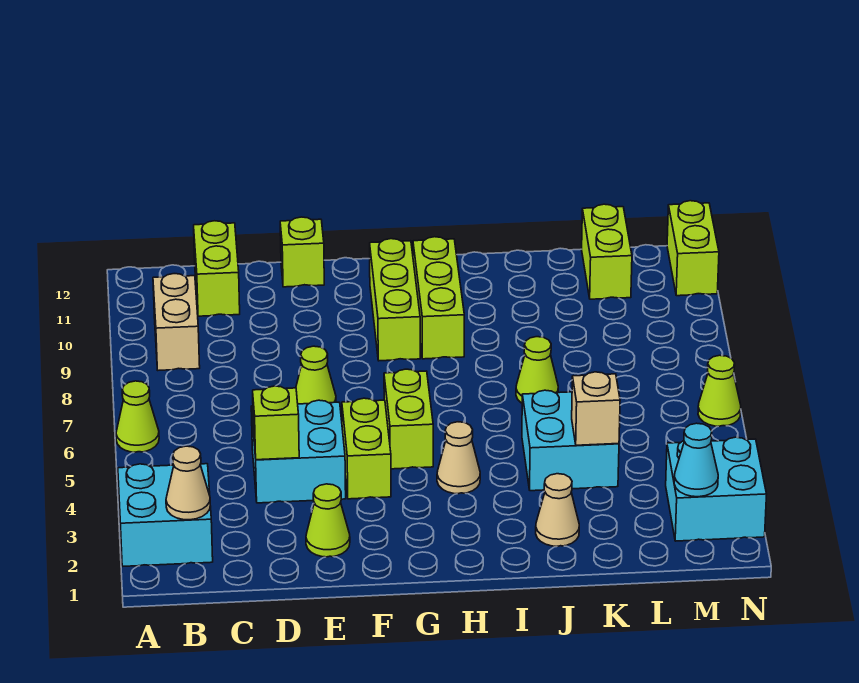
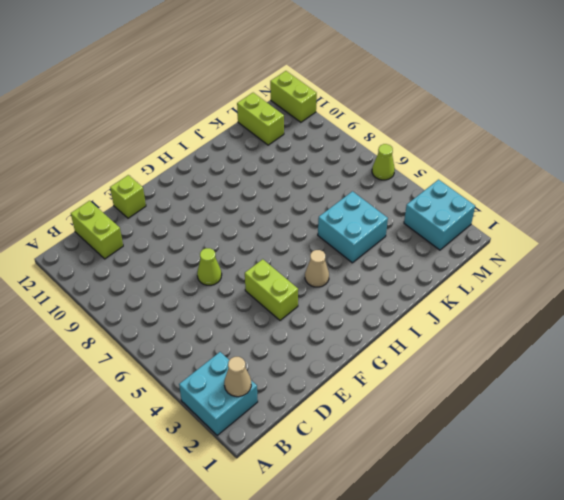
none -> lime cone A6 level 1
none -> tan brick B9:B10 level 1
none -> cyan brick D4:E5 level 1

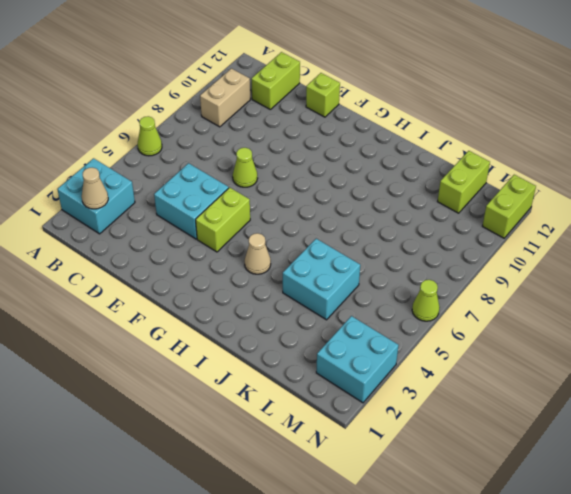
none -> lime cone E2 level 1
none -> lime brick G5:G6 level 1
none -> lime brick G9:G11 level 1

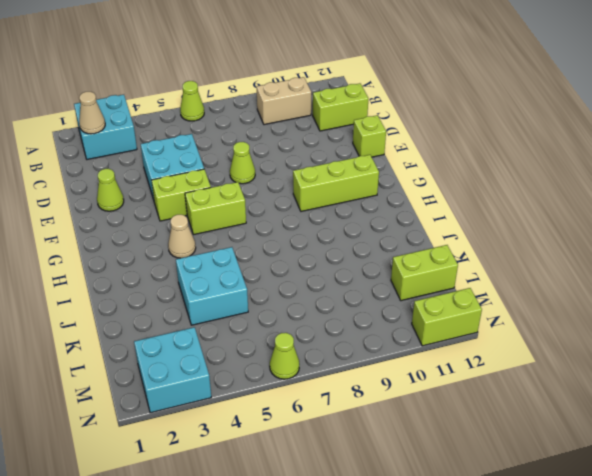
none -> lime brick H9:H11 level 1
none -> tan cone J2 level 1
none -> lime cone J7 level 1

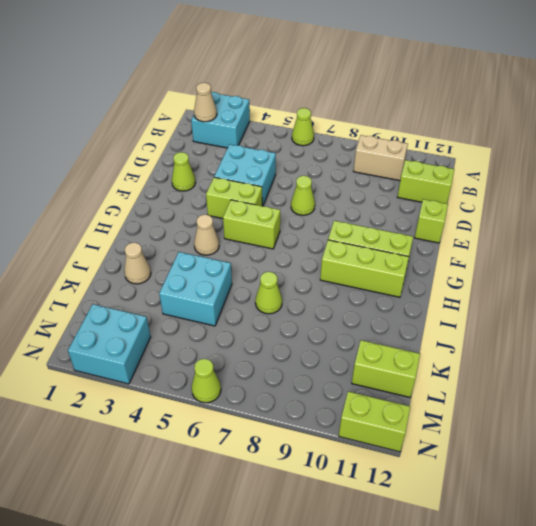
none -> lime brick D4 level 2
none -> tan brick K4 level 2
none -> cyan cone M2 level 2

